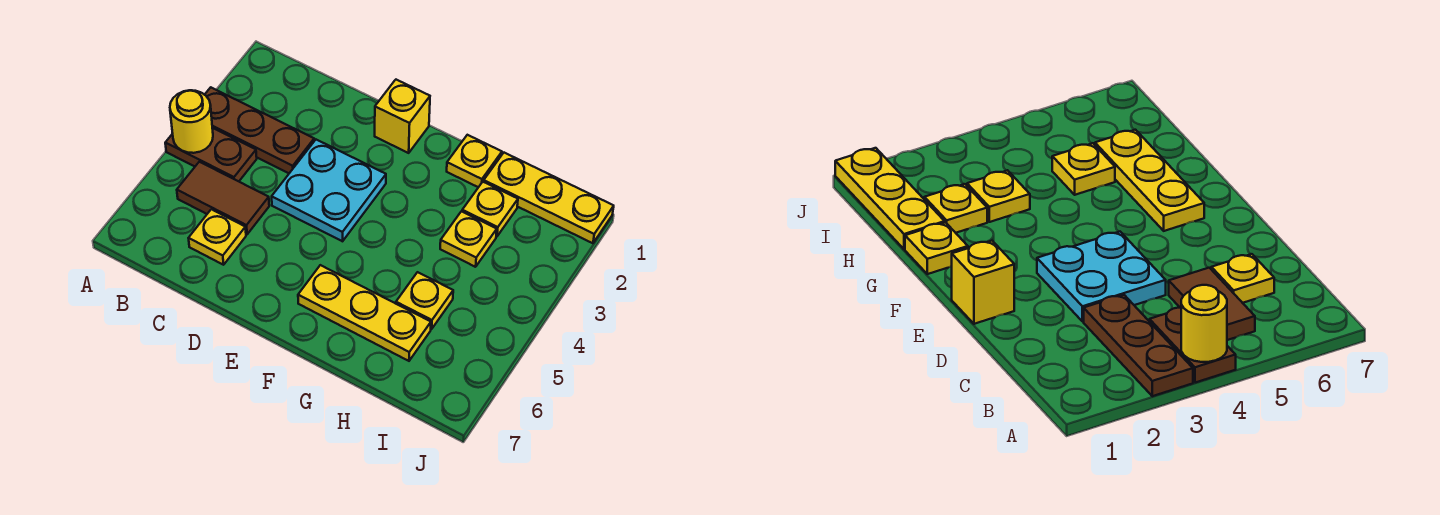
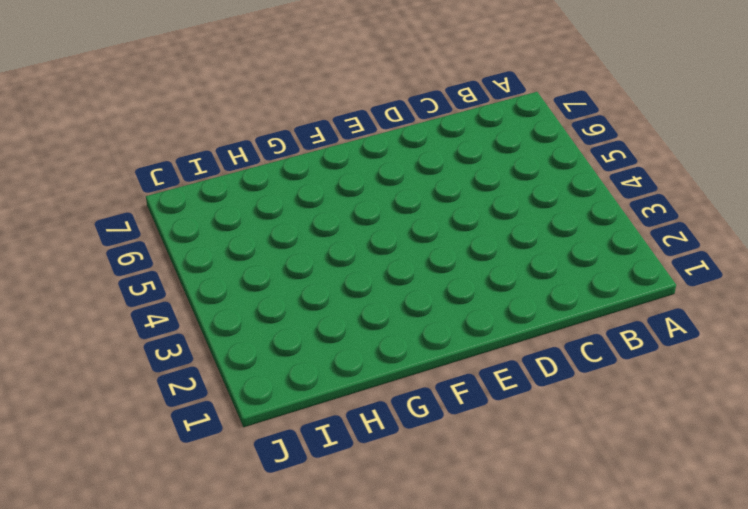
none -> brown plate A3:C3 level 1
none -> brown plate A4:B4 level 1
none -> brown tile B5:C5 level 1

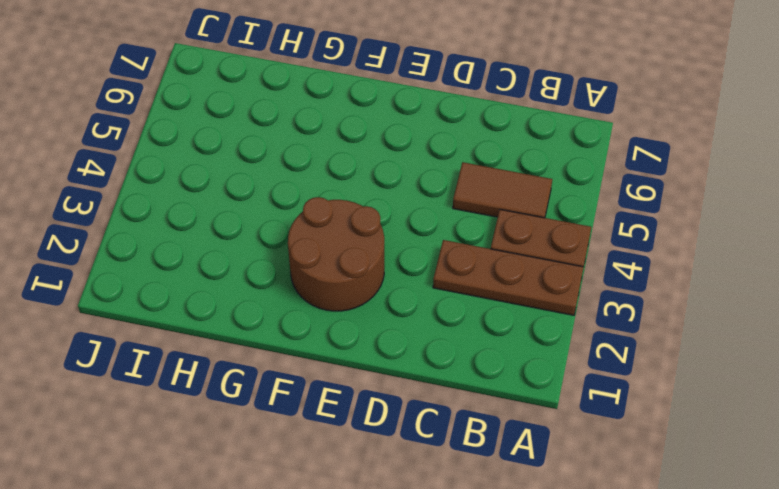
brown round brick E2:F3 level 1 -> cyan plate D3:E4 level 1
none -> yellow plate C6 level 1
none -> yellow brick E1 level 1
none -> yellow plate F6:H6 level 1

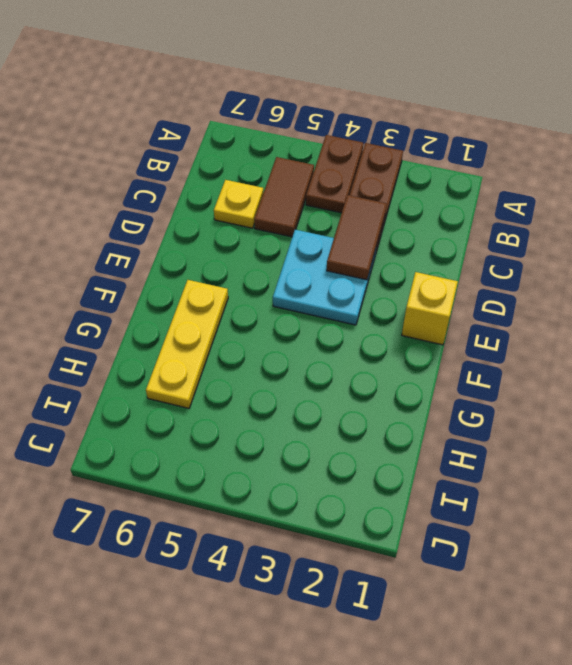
brown tile C3:D3 level 2 -> none
none -> yellow plate G1 level 1
none -> yellow plate H1:J1 level 1
none -> yellow plate H2 level 1

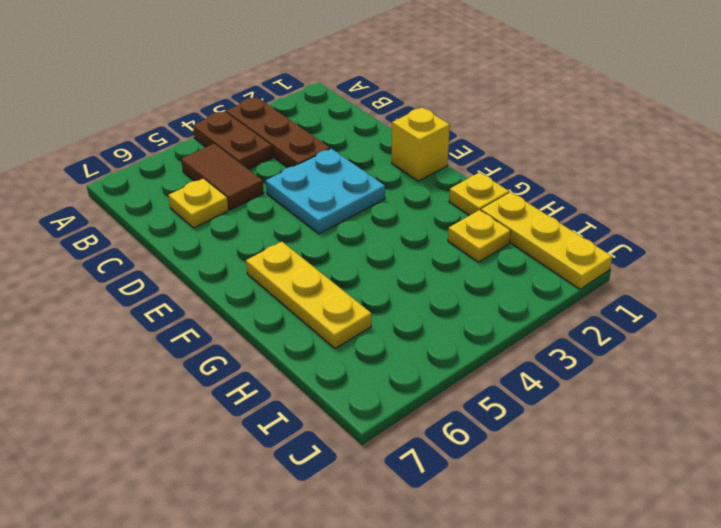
none -> yellow plate H3 level 1
none -> yellow plate H5 level 1
none -> yellow round brick A4 level 2

